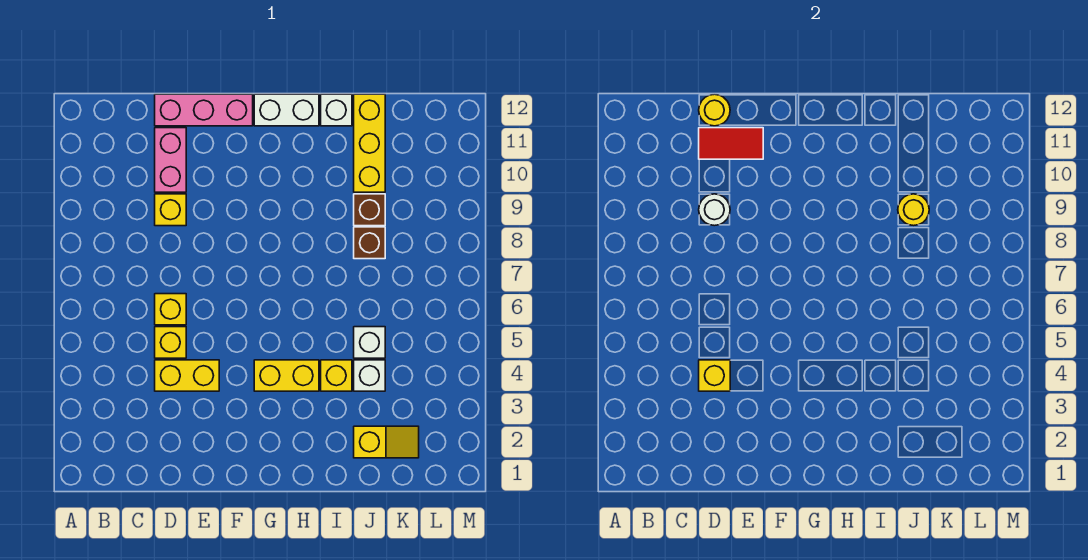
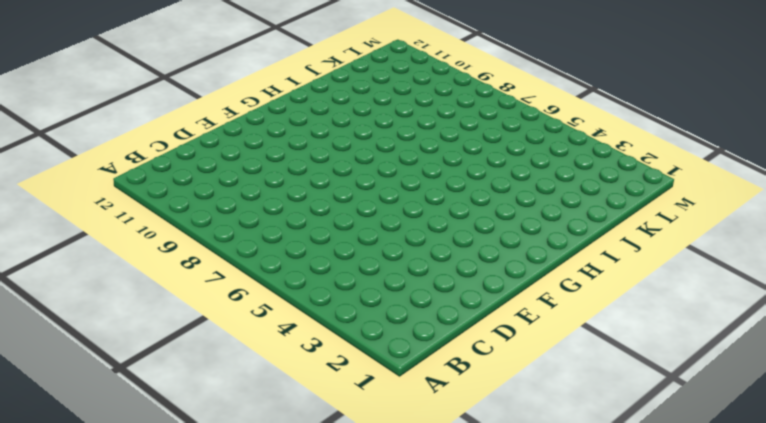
none -> yellow brick D4:E4 level 1
none -> yellow brick D5 level 1
none -> yellow brick D6 level 1

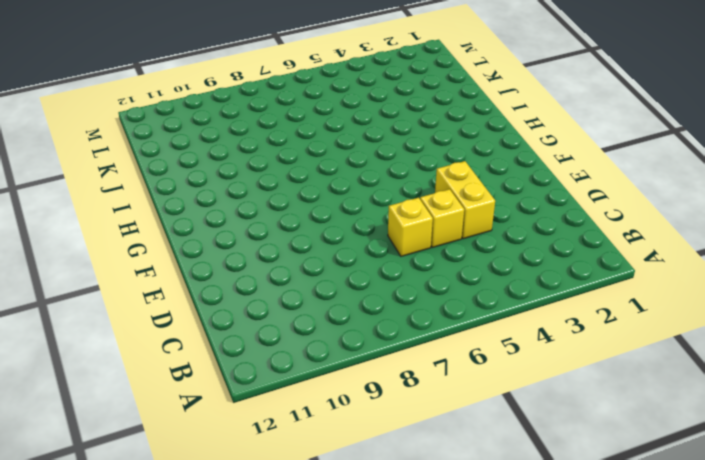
none -> yellow brick D9 level 1
none -> pink brick D10:D11 level 1
none -> pink brick D12:F12 level 1

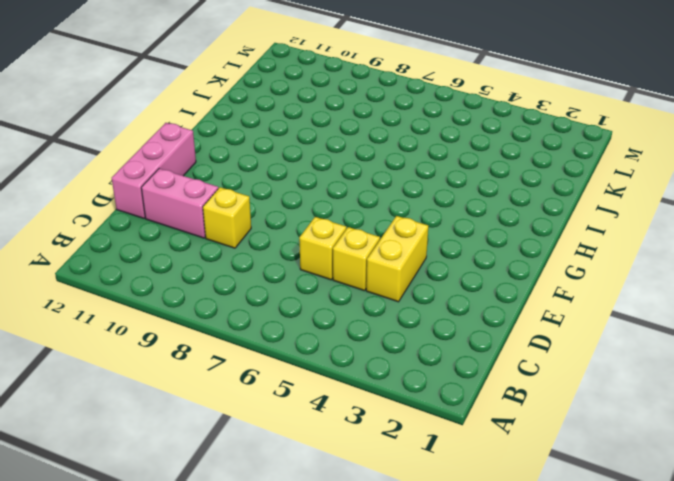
none -> yellow brick G4:H4 level 1
none -> white brick G12:H12 level 1
none -> yellow brick I4 level 1

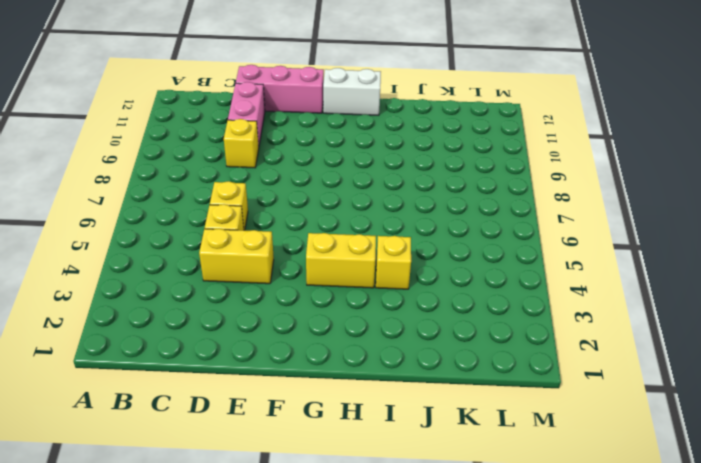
none -> white brick I12 level 1
none -> yellow slope J2:K2 level 1 top J
none -> white brick J4 level 1

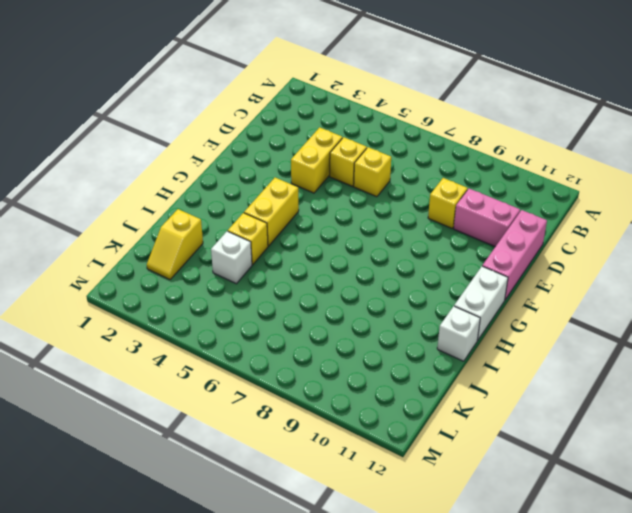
none -> white brick J5 level 1
none -> brown brick J8 level 1
none -> brown brick J9 level 1

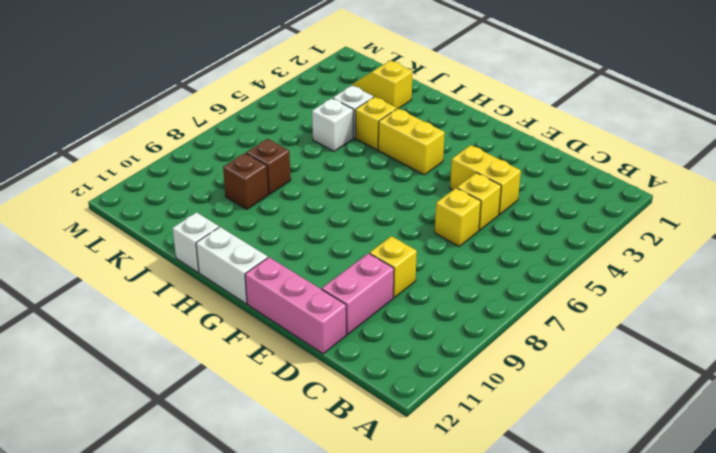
none -> yellow brick J10:J12 level 1
none -> yellow brick D4 level 2
none -> white round brick D9 level 2

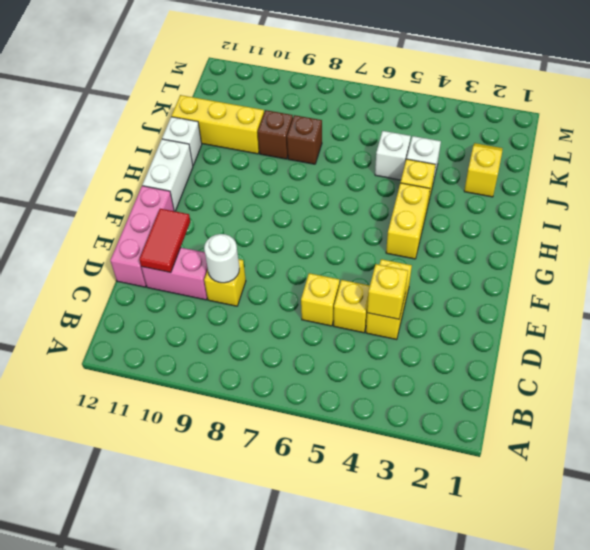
none -> yellow round brick D12 level 2
none -> yellow round brick J9 level 2

